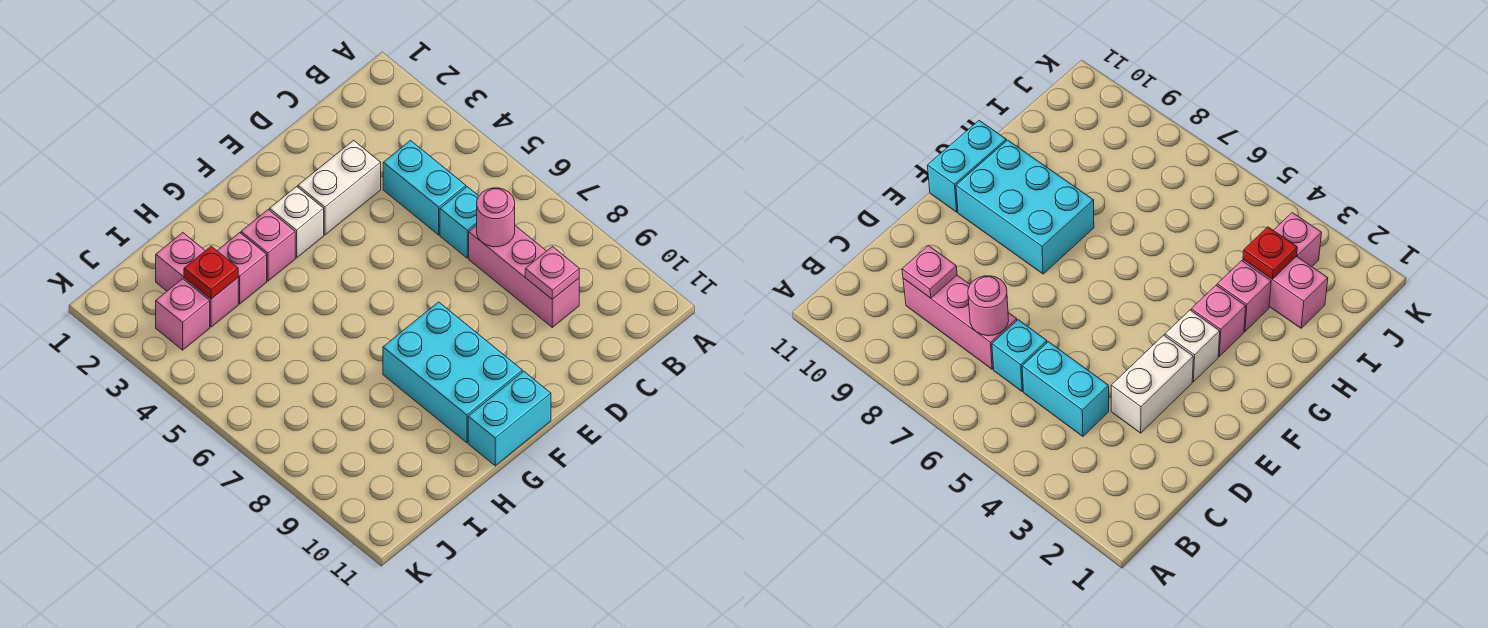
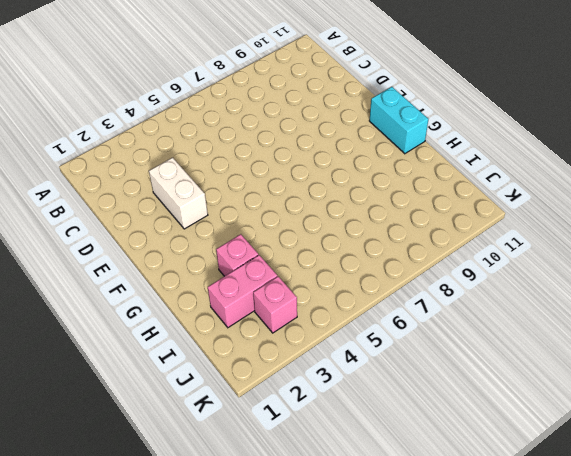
none -> cyan brick C4:C5 level 1
none -> cyan brick C6 level 1
none -> pink brick C7:C9 level 1

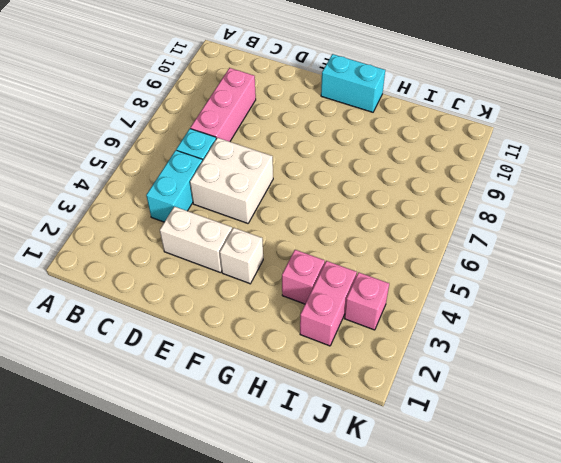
white brick D5:E6 level 1 -> none
none -> cyan brick F8:G10 level 1
none -> pink brick G3 level 1
none -> pink round brick C7 level 2

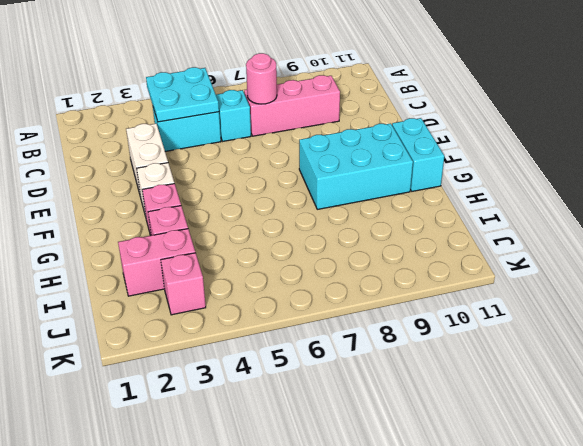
cyan plate B4:C5 level 2 -> none
none -> pink plate C9 level 2
none -> red plate I3 level 2

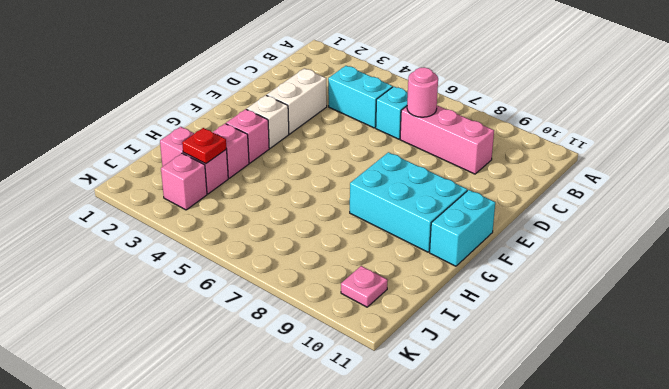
pink plate J10 level 1 -> pink plate C9 level 2

